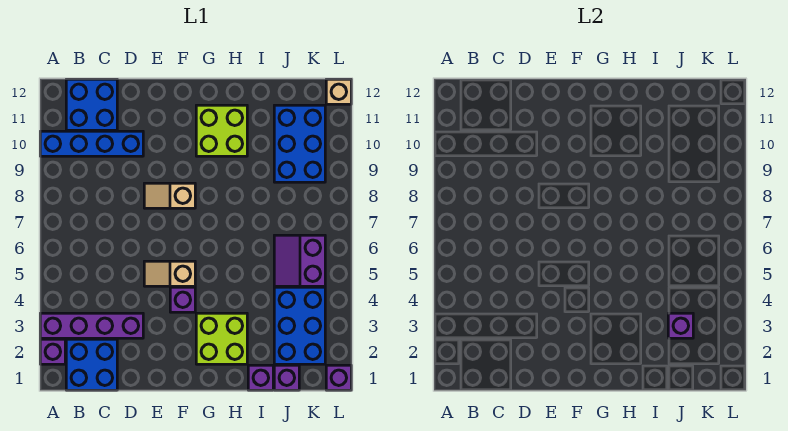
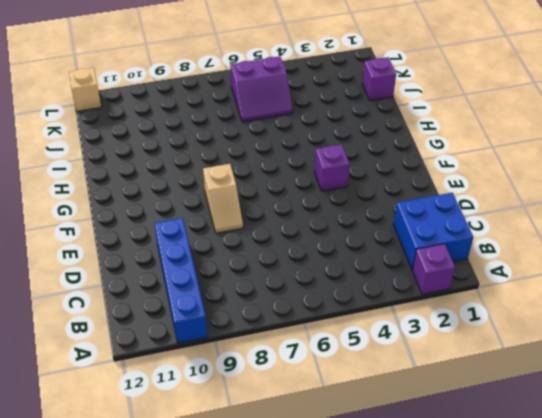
none -> purple brick A3:D3 level 1
none -> blue brick B11:C12 level 1
none -> tan slope E5:F5 level 1 top F

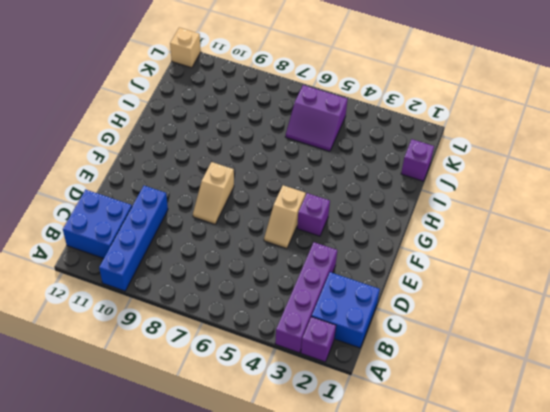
none -> lime brick G2:H3 level 1
none -> lime brick G10:H11 level 1
none -> purple brick I1 level 1

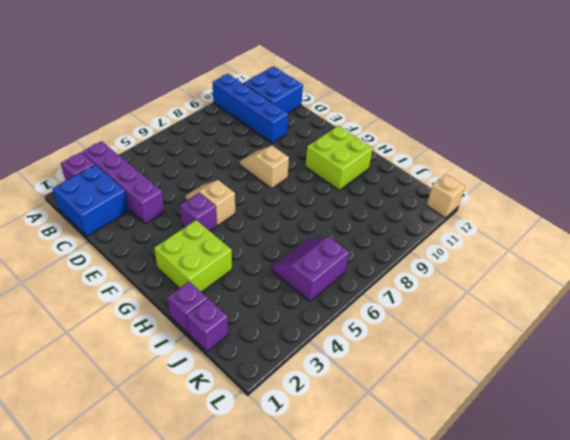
none -> blue brick J2:K4 level 1
none -> blue brick J9:K11 level 1
none -> purple brick L1 level 1

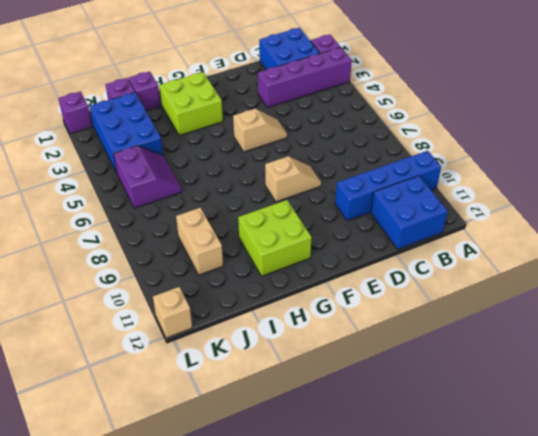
tan brick J9:J10 level 1 -> blue brick J9:K11 level 1
none -> purple brick F4 level 1
none -> purple brick J3 level 2

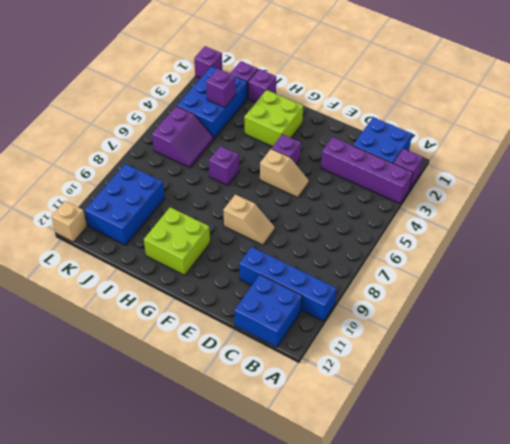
purple brick H6 level 1 -> none

